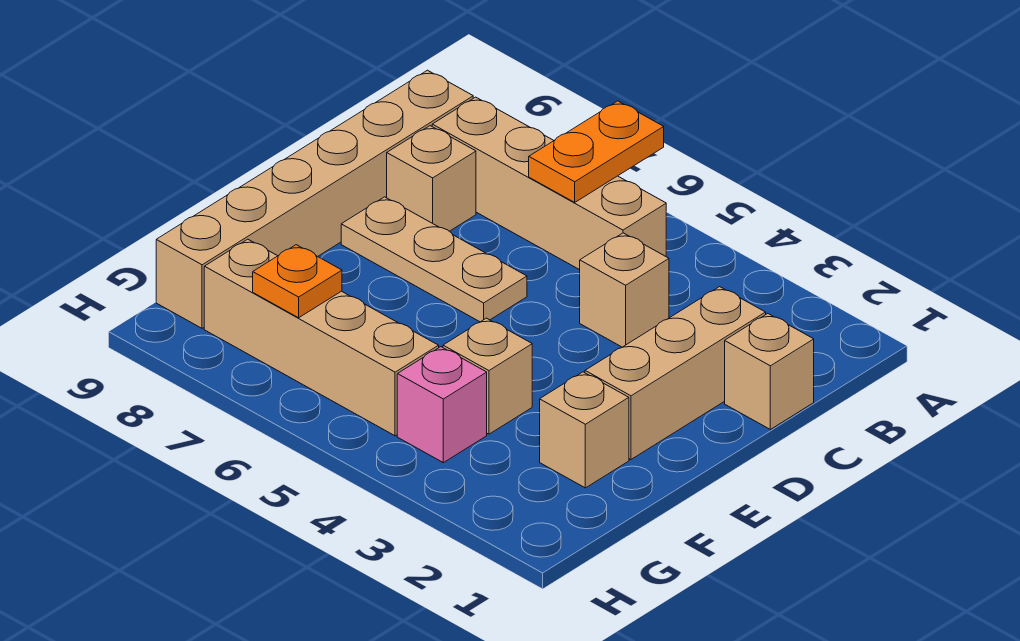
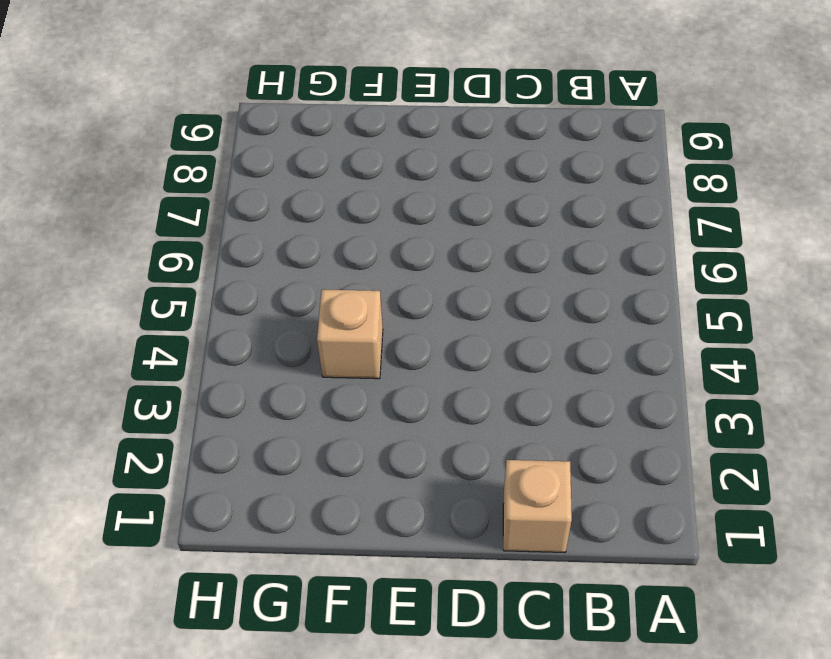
none -> tan brick B5:B8 level 1
none -> tan brick B9:G9 level 1
none -> tan brick C2:E2 level 1

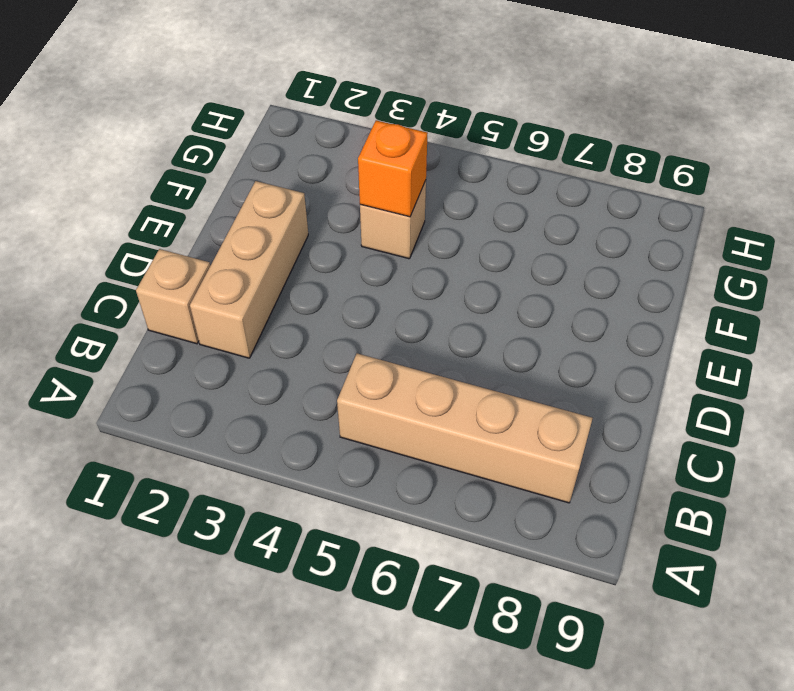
orange brick F4 level 2 -> none
none -> tan brick B9:G9 level 1
none -> tan brick C4 level 1
none -> tan brick C8 level 1

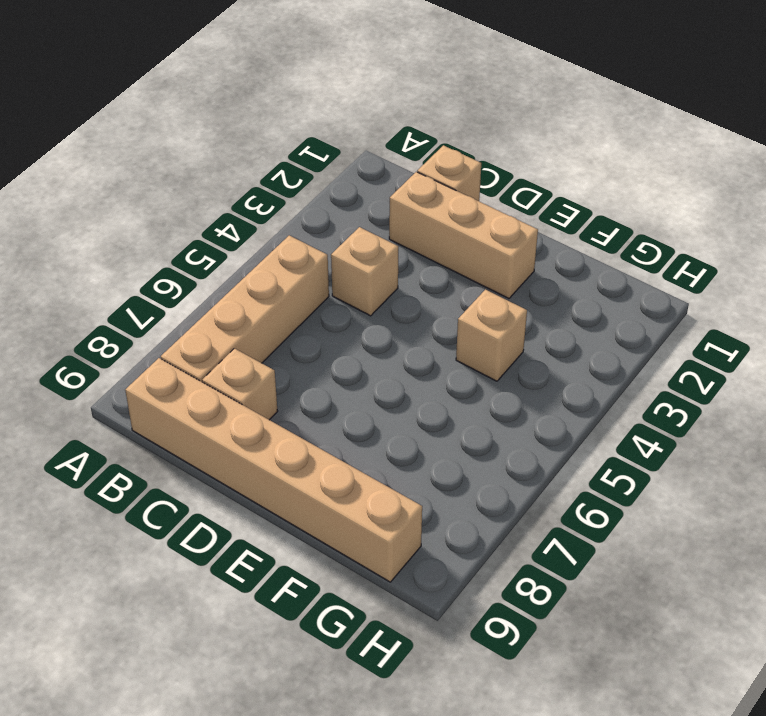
none -> tan plate D6:D8 level 1
none -> tan brick F2 level 1
none -> pink brick G4 level 1

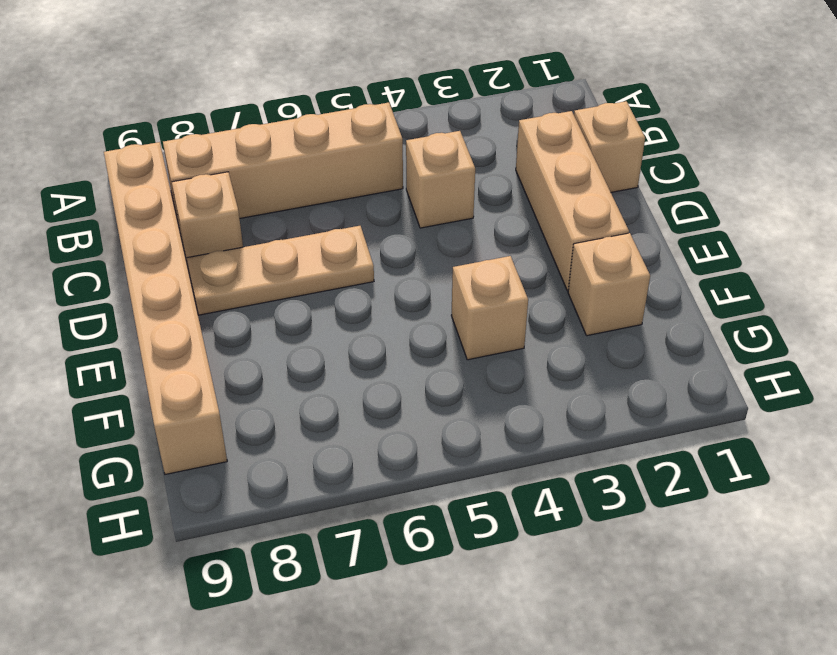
none -> pink brick G4 level 1
none -> tan brick G5:G8 level 1
none -> orange plate A6:B6 level 2

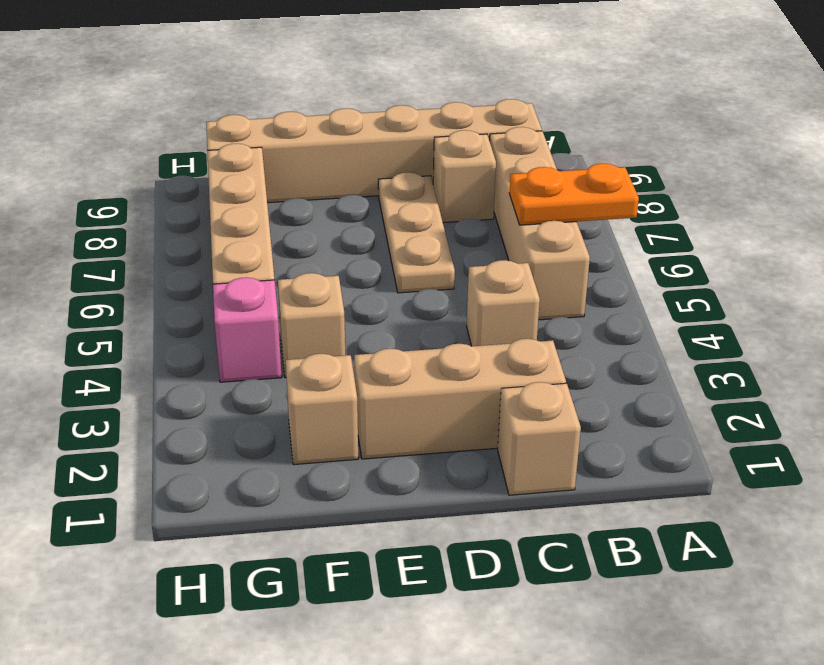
none -> orange plate G7 level 2

